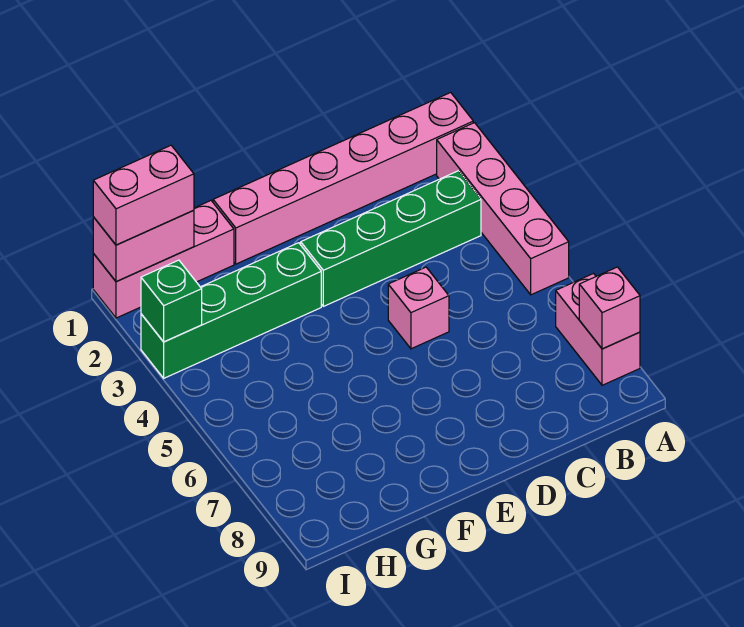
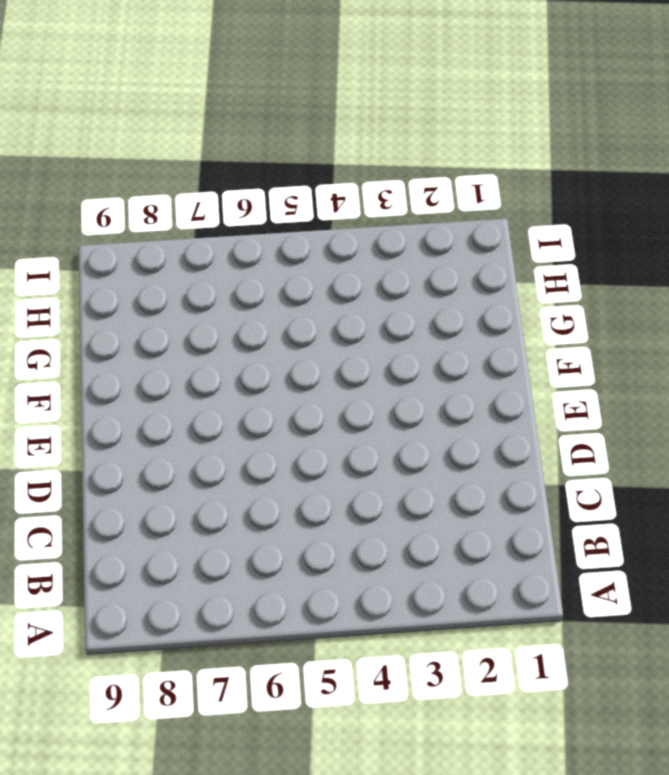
none -> pink brick A1:F1 level 1
none -> pink brick A2:A5 level 1

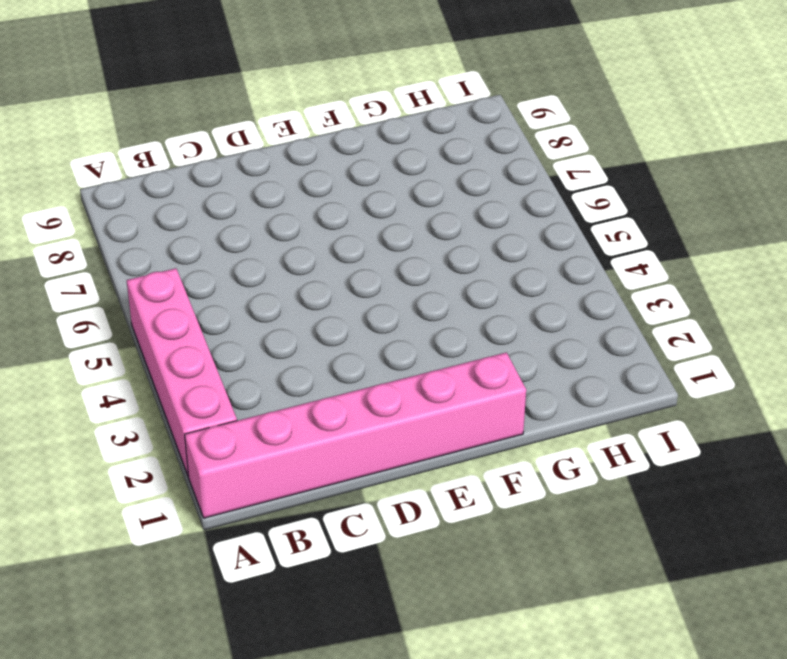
none -> pink brick A7:A8 level 1
none -> green brick B3:E3 level 1

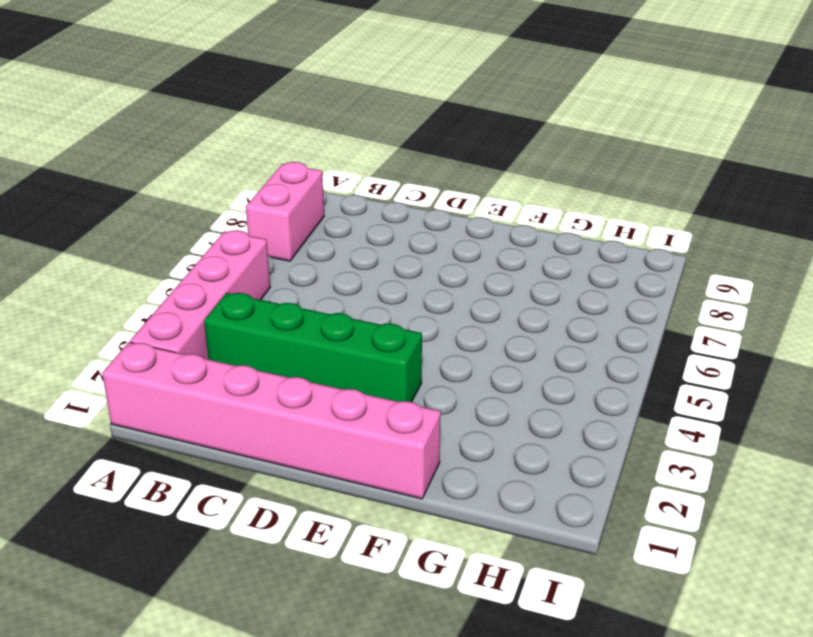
none -> pink brick D5 level 1
none -> green brick F3:I3 level 1

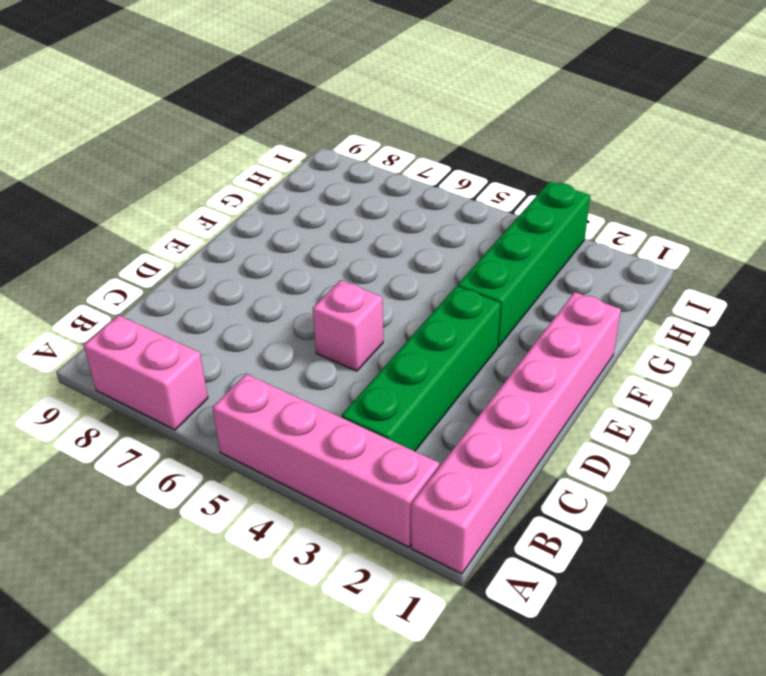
none -> pink brick G1:I1 level 1
none -> pink brick A8 level 2

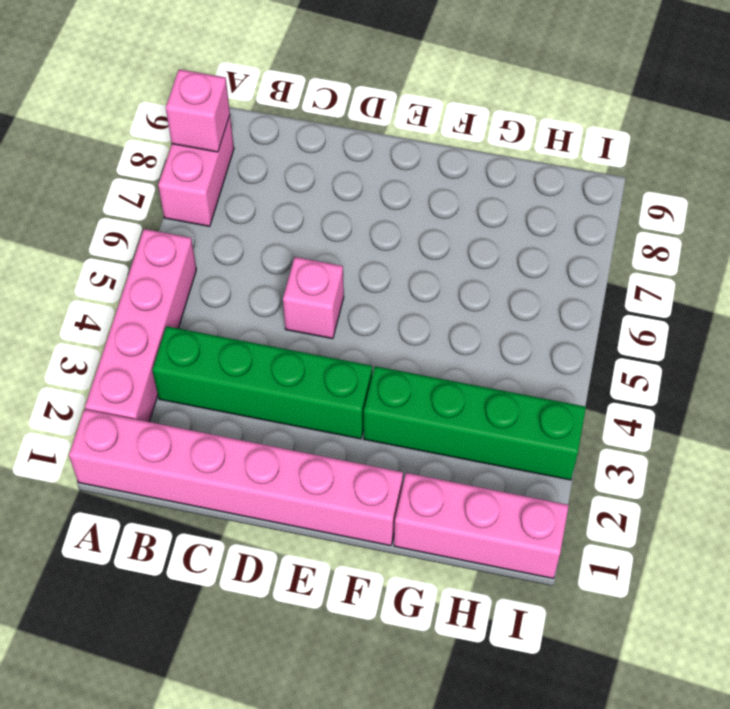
none -> pink brick H1:I1 level 2
none -> green brick I3 level 2

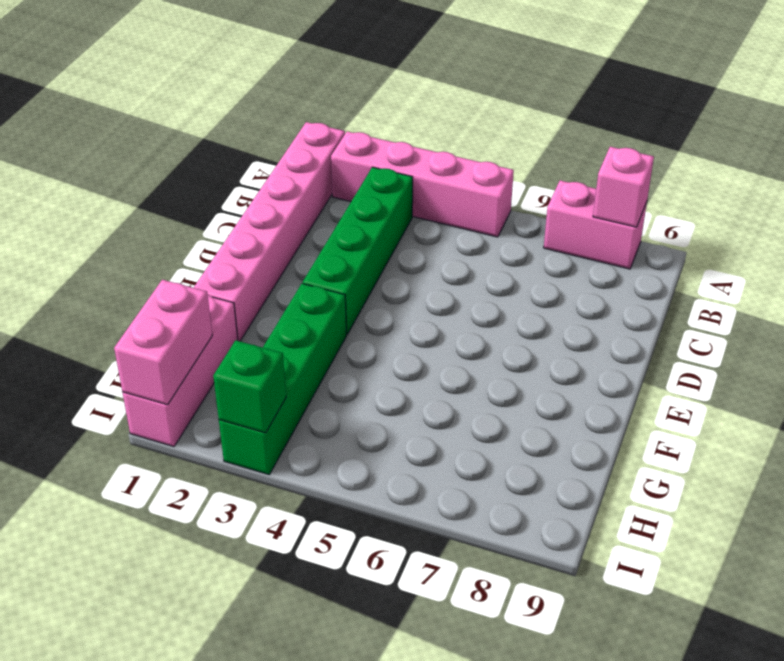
none -> pink brick D5 level 1
none -> pink brick H1:I1 level 3

